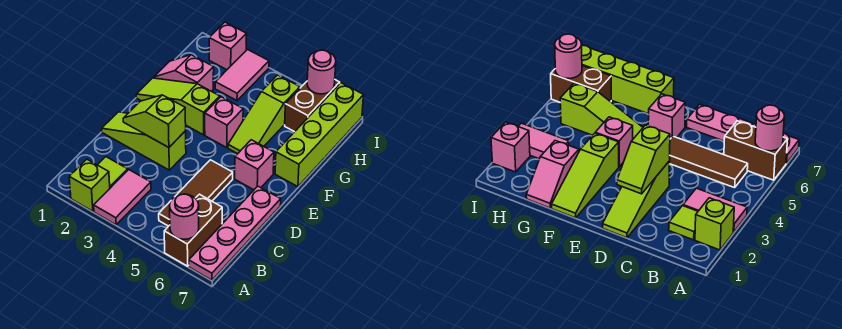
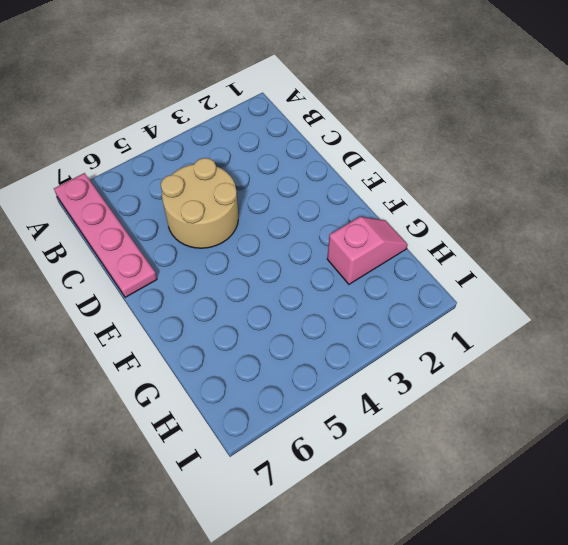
tan round brick C4:D5 level 1 -> brown tile B5:D5 level 1
none -> lime brick A2 level 1
none -> pink tile A3:B3 level 1
none -> brown brick A6:B6 level 1

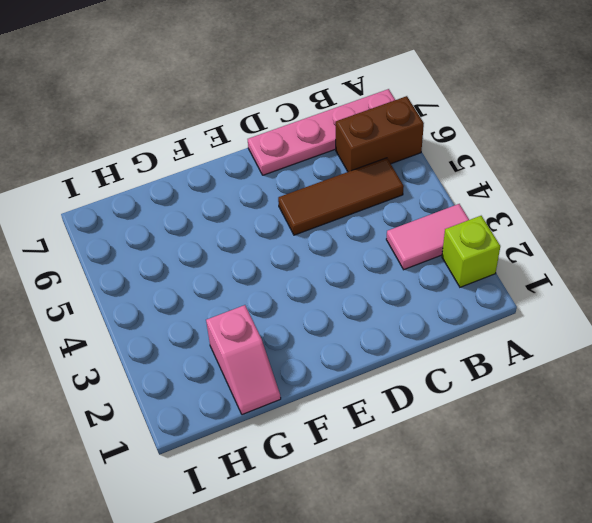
none -> lime tile B2 level 1
none -> lime slope D1:D3 level 1 top 3
none -> pink brick E6 level 1

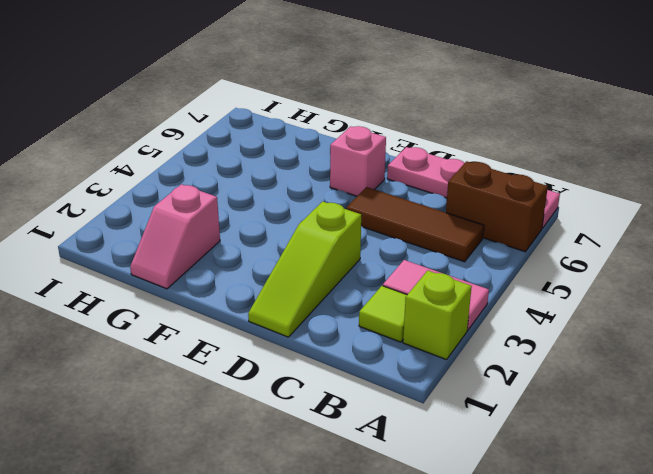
none -> lime slope F1:F3 level 1 top 3
none -> pink brick F4 level 1
none -> lime slope F5:H5 level 1 top H

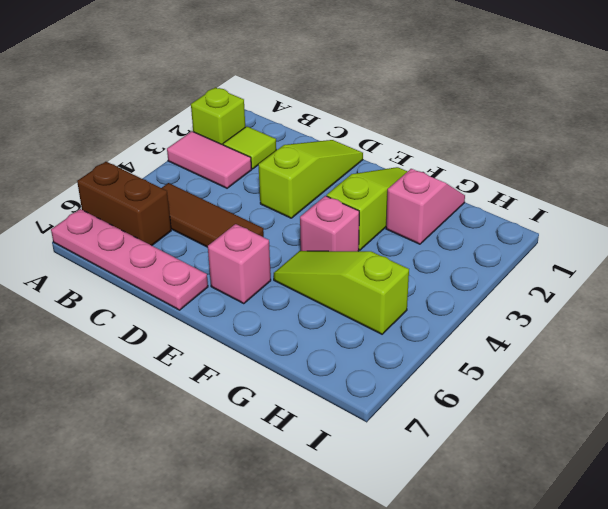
none -> lime brick F7:I7 level 1
none -> pink tile H3:I3 level 1
none -> brown brick H6:I6 level 1

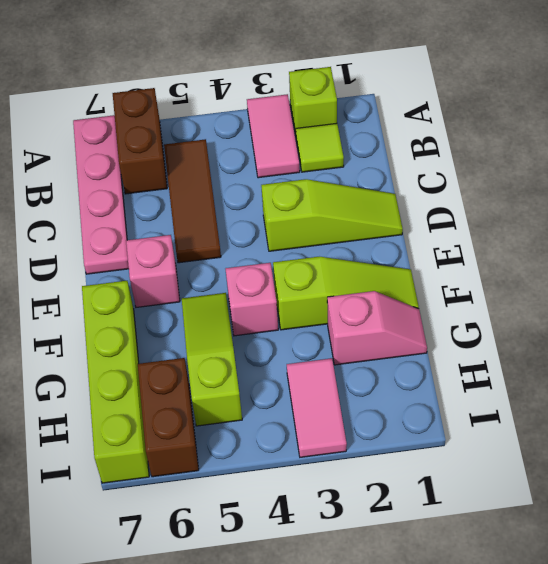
none -> pink brick I2 level 1
none -> pink round brick A6 level 2
none -> lime slope D2:D3 level 2 top 3

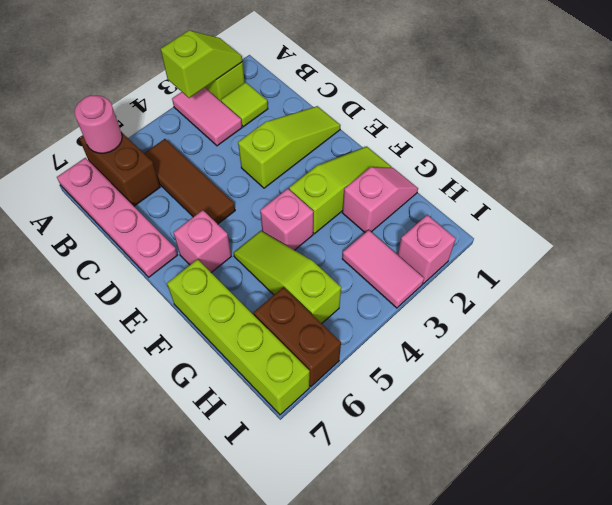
lime slope A2:A3 level 2 top 3 -> lime slope D2:D3 level 2 top 3
none -> pink round brick I6 level 2

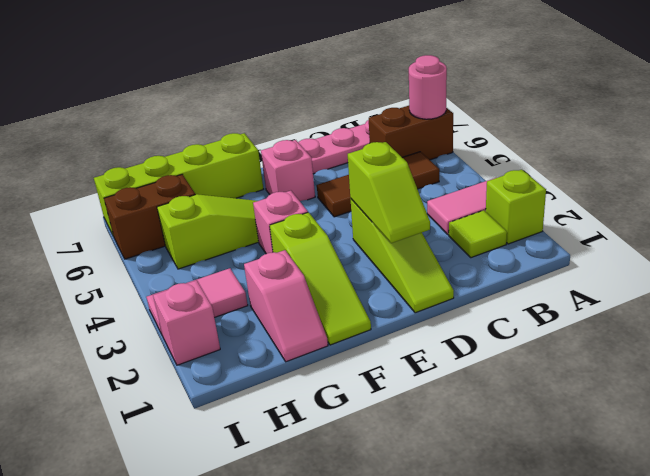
none -> pink round brick I6 level 2

